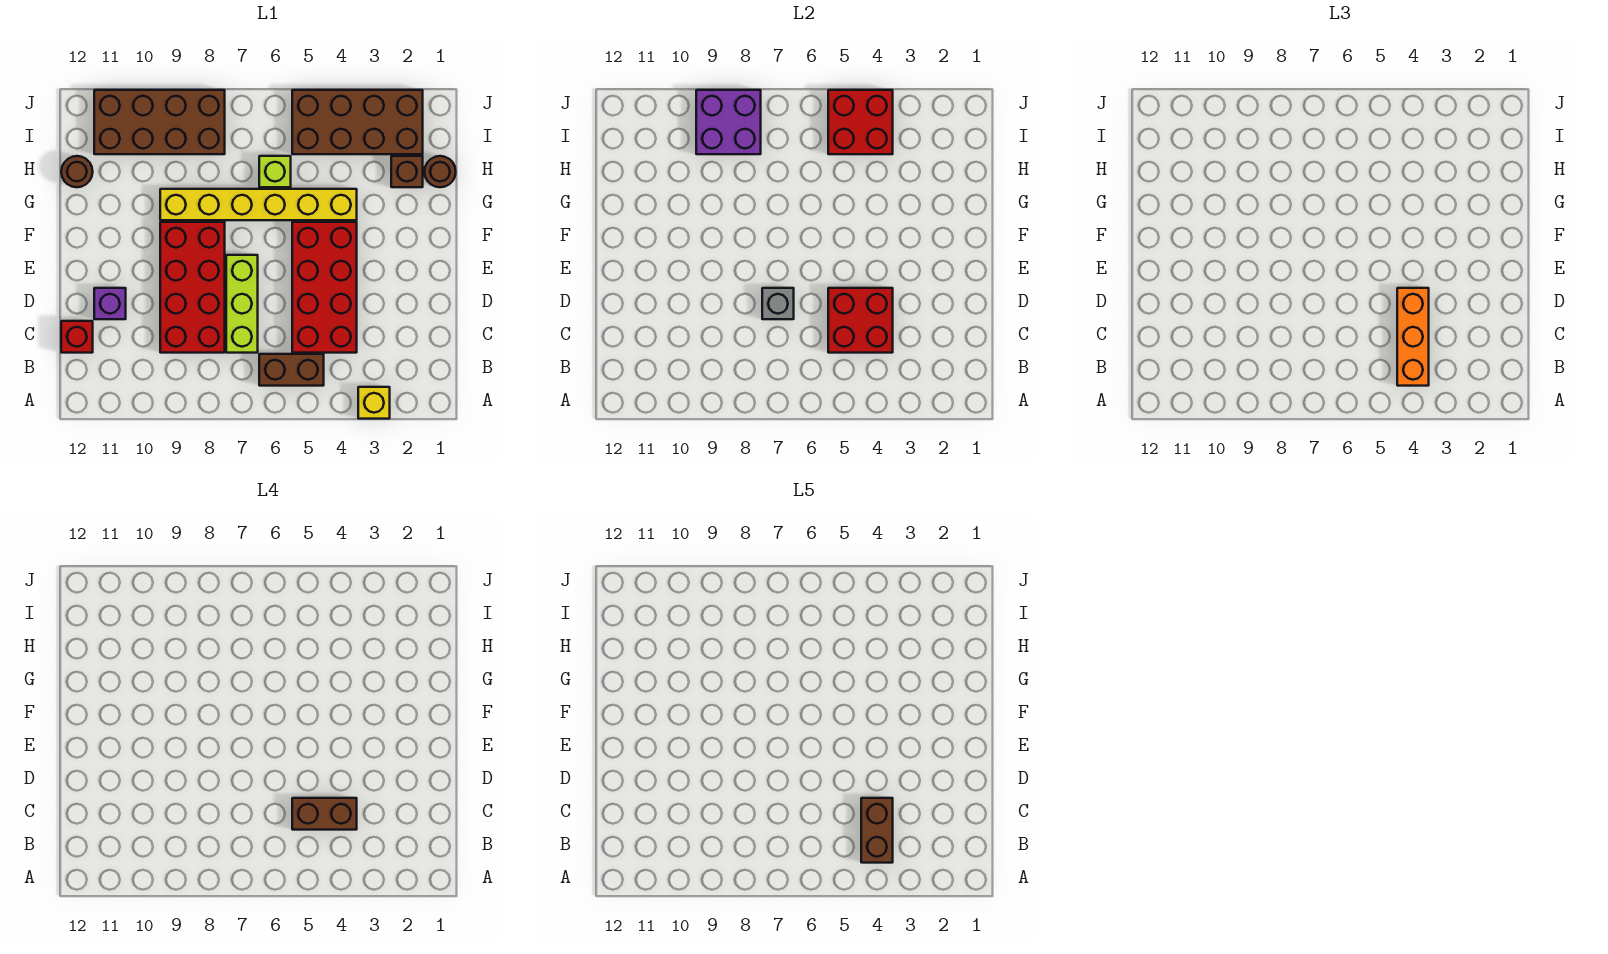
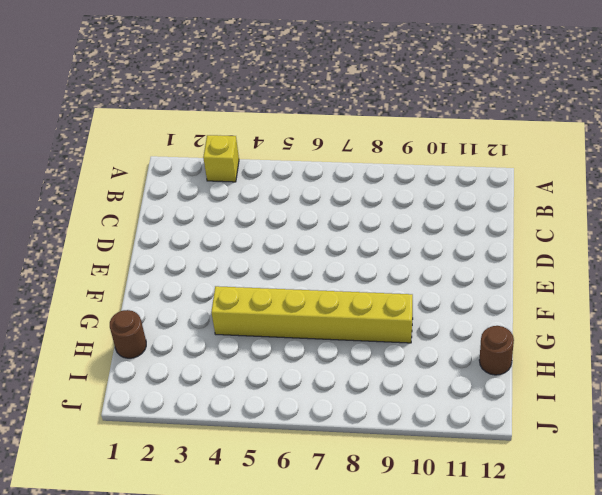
none -> brown brick B5:B6 level 1
none -> red brick C4:F5 level 1
none -> lime brick C7:E7 level 1

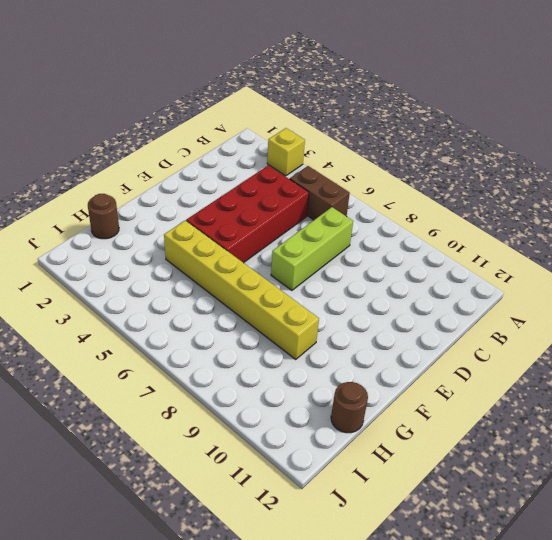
none -> red brick C8:F9 level 1
none -> red brick C12 level 1
none -> purple brick D11 level 1

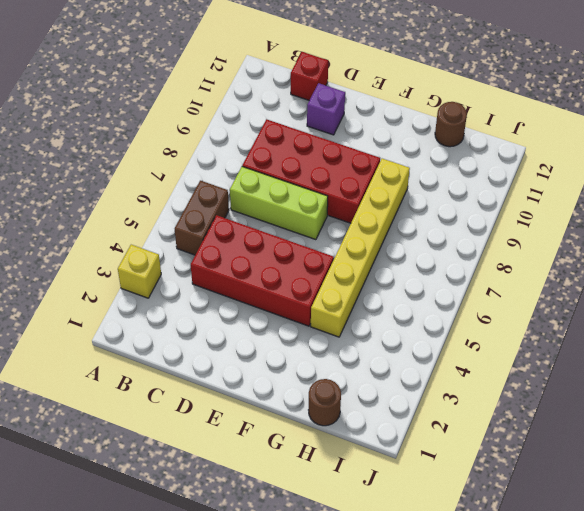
none -> brown brick H2 level 1
none -> lime brick H6 level 1
none -> brown brick I2:J5 level 1

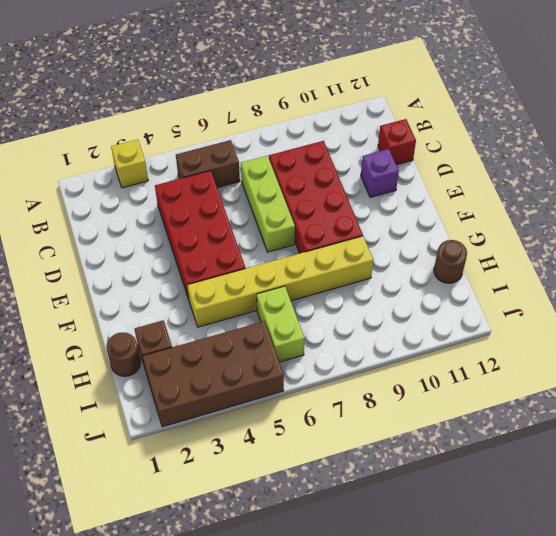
lime brick H6:I6 level 1 -> lime brick H6 level 1
none -> brown brick I8:J11 level 1
none -> red brick C4:D5 level 2
none -> grey brick D7 level 2

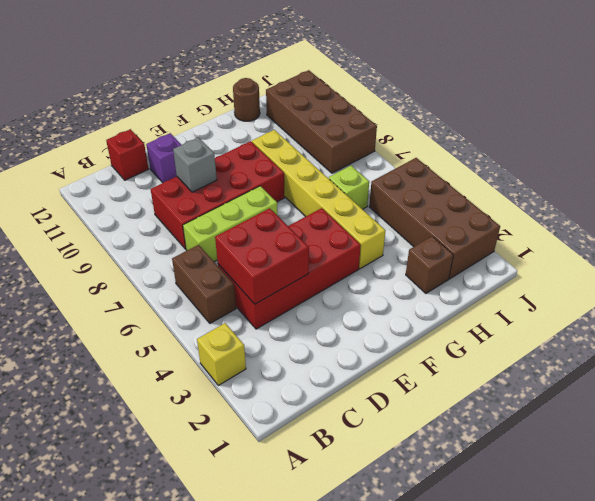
grey brick D9 level 2 -> grey brick D7 level 2
none -> brown round brick H1 level 1
none -> red brick I4:J5 level 2
none -> purple brick I8:J9 level 2

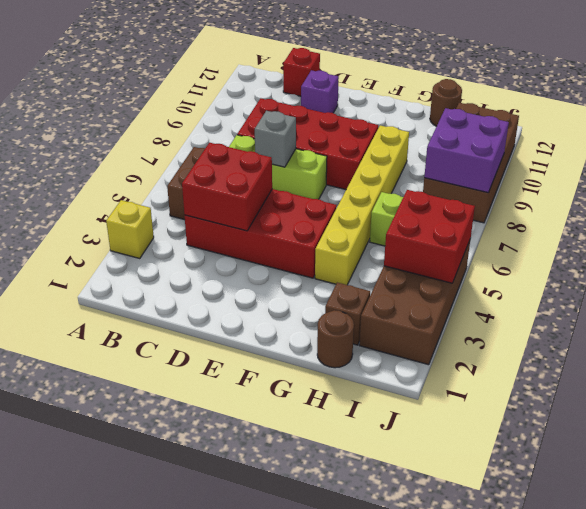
none -> orange brick B4:D4 level 3
none -> brown brick C4:C5 level 4
none -> brown brick B4:C4 level 5

